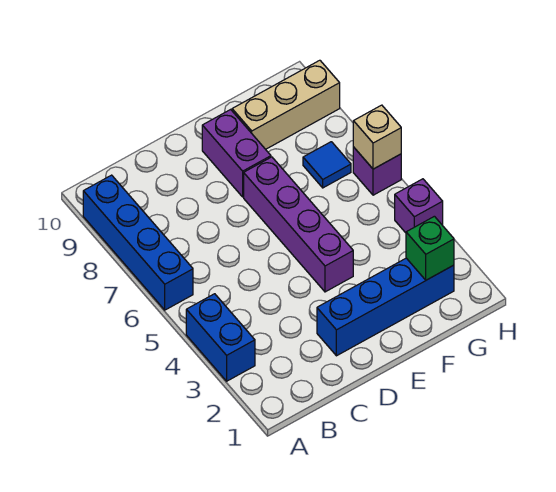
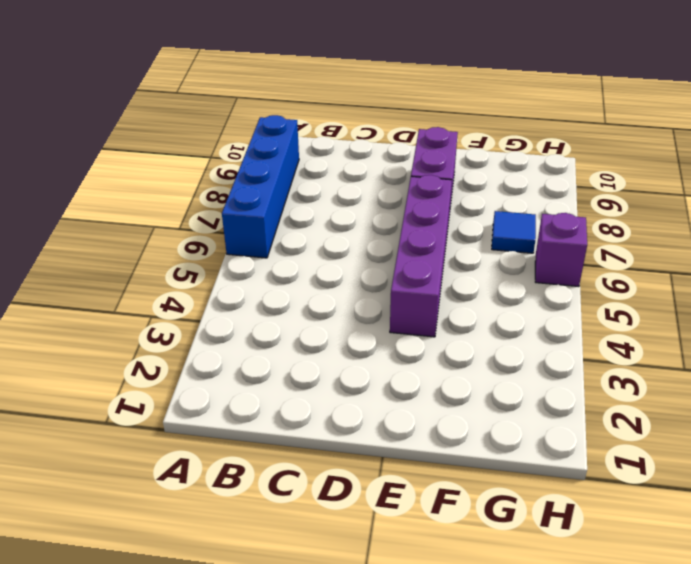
none -> blue brick A3:A4 level 1
none -> blue brick D2:G2 level 1

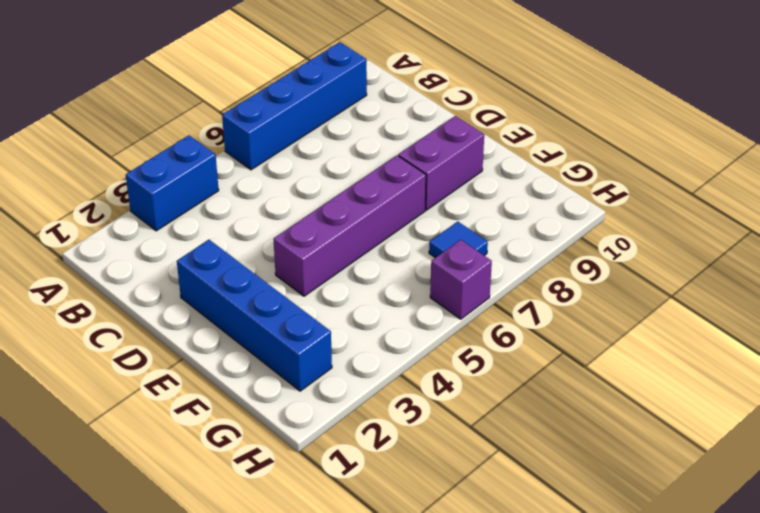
none -> tan brick F9:H9 level 1
none -> purple brick H4 level 1

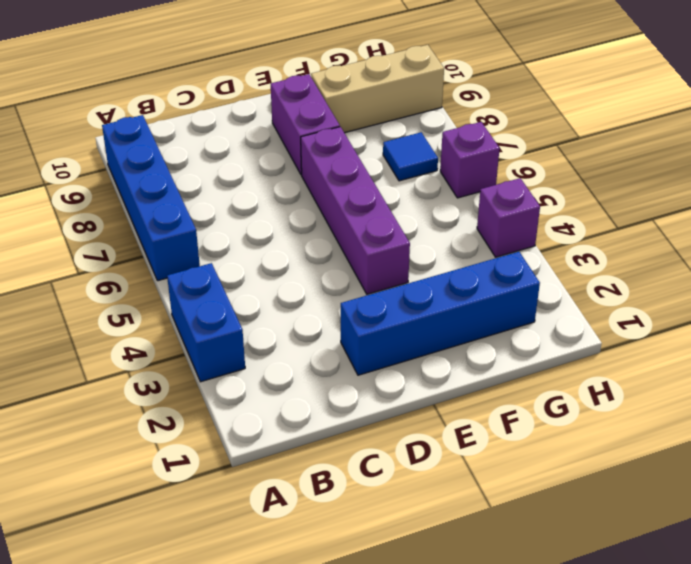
none -> green brick G2 level 2
none -> tan brick H6 level 2

